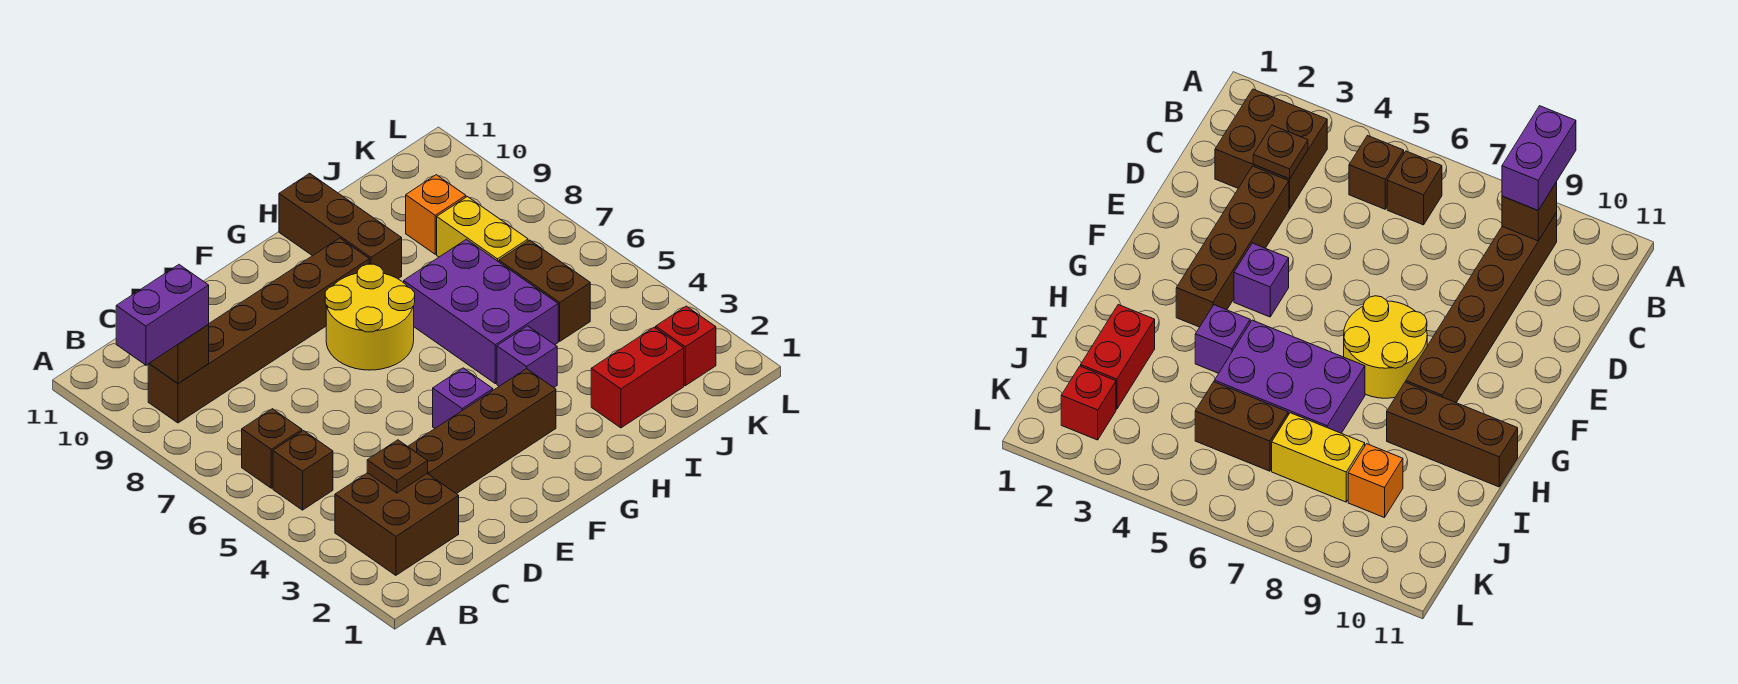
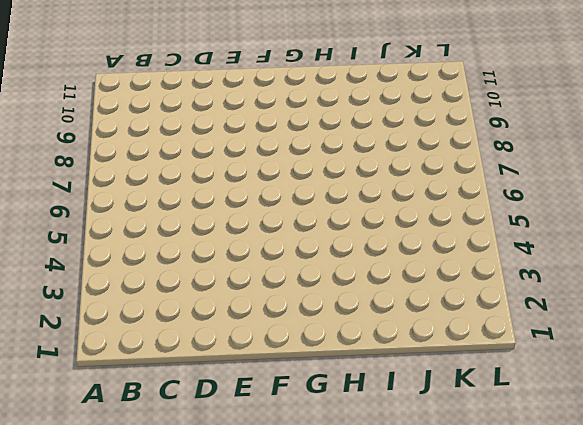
none -> brown brick B2:C3 level 1
none -> brown brick B5 level 1
none -> brown brick B6 level 1

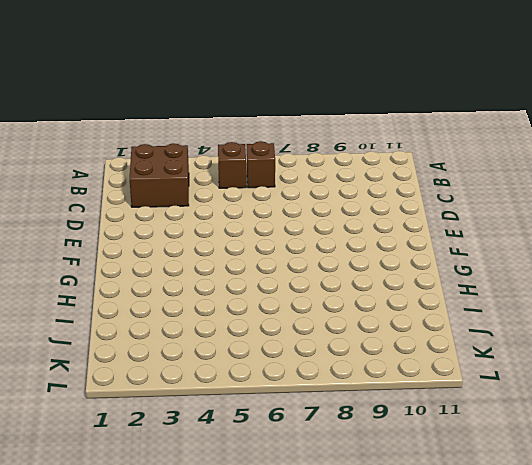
none -> brown brick B9:G9 level 1
none -> brown brick D3:G3 level 1
none -> purple brick F4 level 1

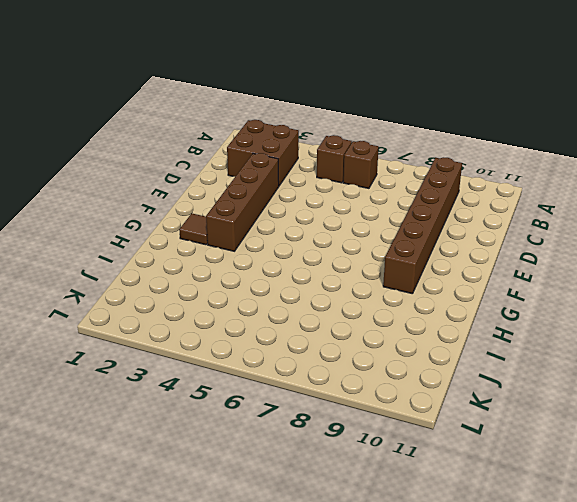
brown tile G2 level 1 -> none
none -> purple brick F4 level 1
none -> yellow round brick F7:G8 level 1
none -> purple brick H4 level 1

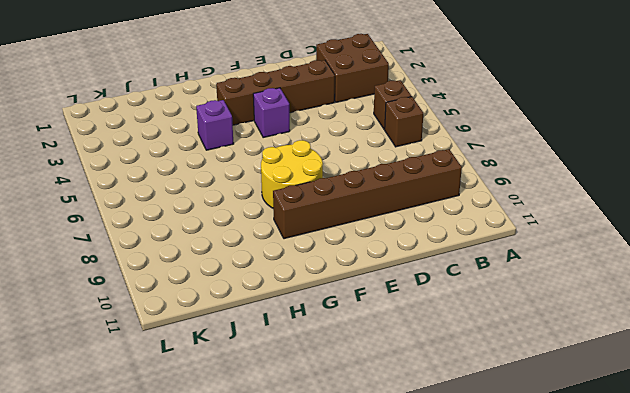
none -> purple brick H5:I7 level 1
none -> brown brick H9:H11 level 1
none -> red brick I2:J2 level 1

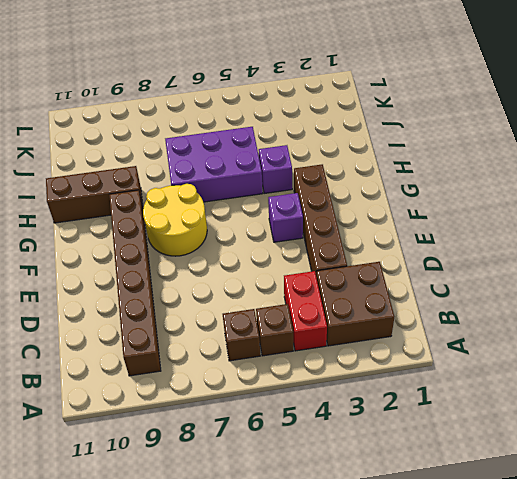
red brick B4:C4 level 1 -> red brick I2:J2 level 1
none -> brown brick J5:J6 level 1
none -> yellow brick J7:J8 level 1
none -> orange brick J9 level 1

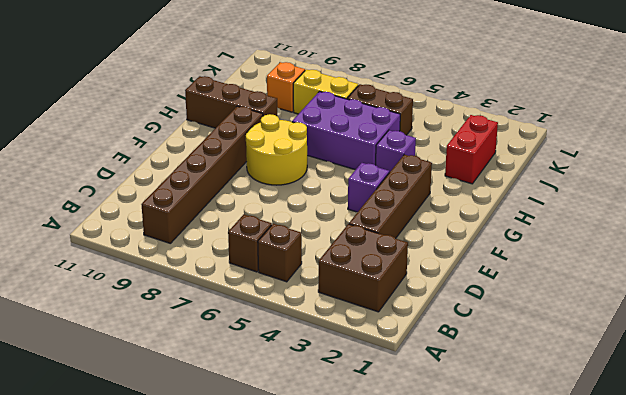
none -> red brick K2 level 1
none -> brown brick B9 level 2
none -> brown plate C3 level 2

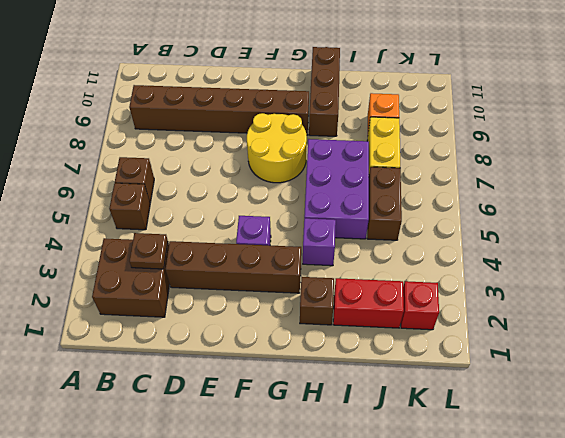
brown brick H2 level 1 -> brown brick B9 level 2
none -> purple brick A9:B9 level 3

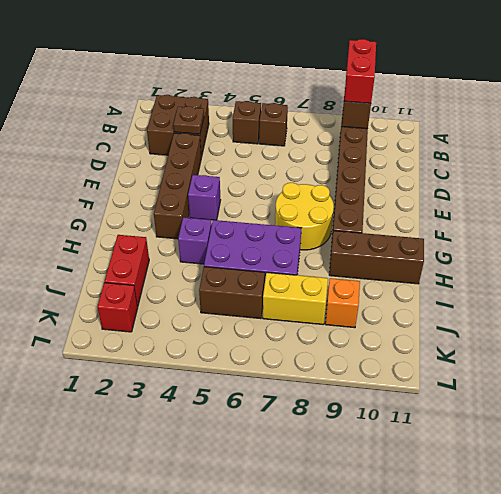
red brick A9:B9 level 3 -> purple brick A9:B9 level 3

